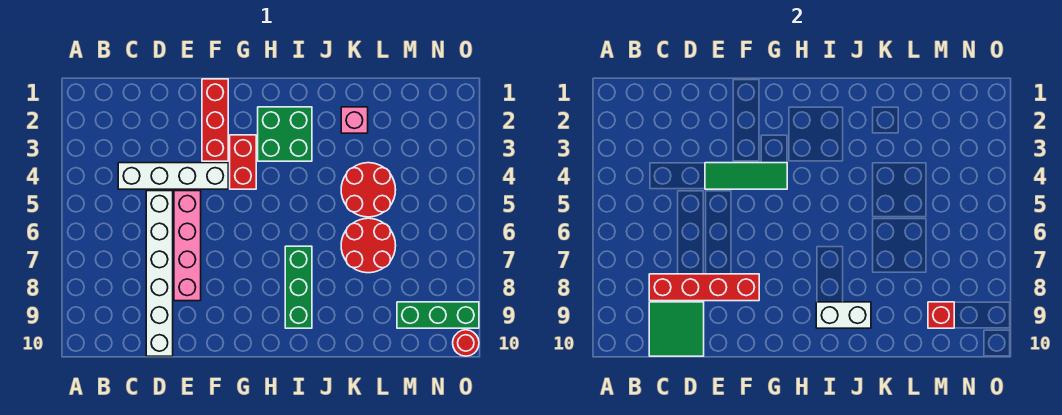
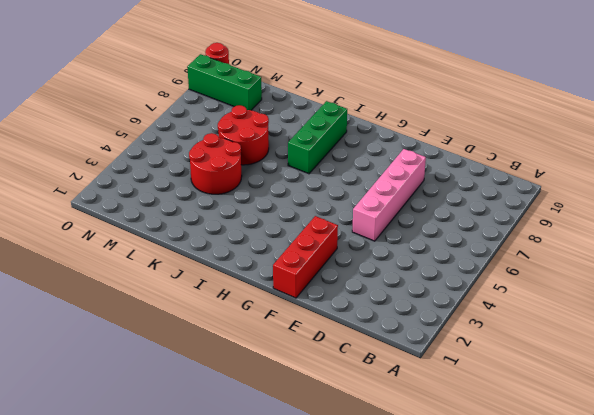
none -> white brick C4:F4 level 1
none -> white brick D5:D10 level 1
none -> red brick G3:G4 level 1

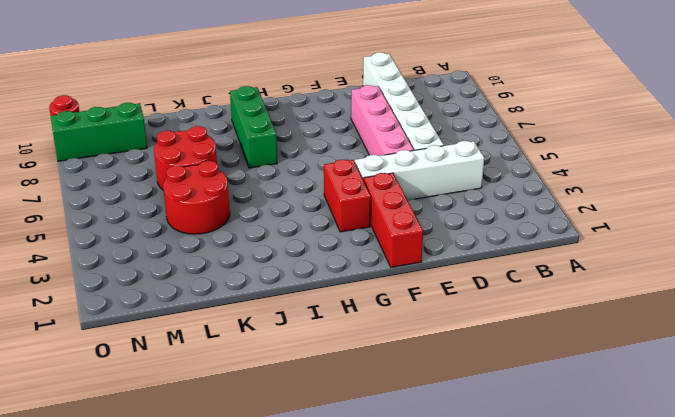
none -> green brick H2:I3 level 1
none -> pink brick K2 level 1
none -> red brick C8:F8 level 2

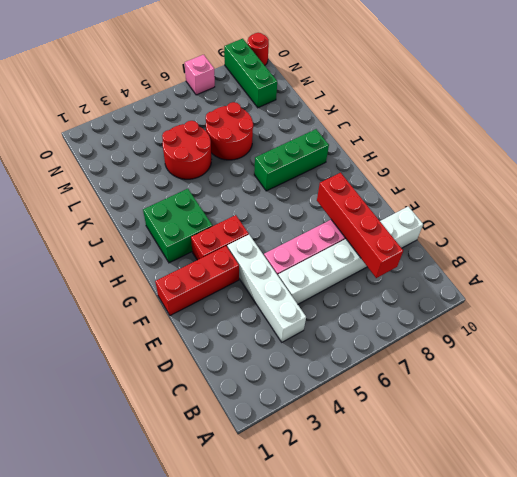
pink brick O7 level 1 -> pink brick K2 level 1
none -> green tile C9:D10 level 2
none -> green tile E4:G4 level 2
none -> white brick I9:J9 level 2

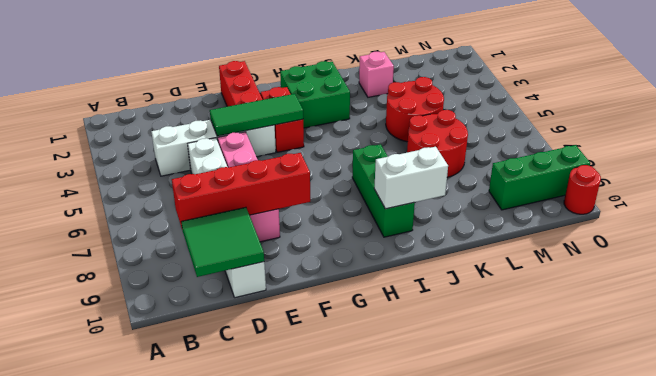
none -> red brick M9 level 2

